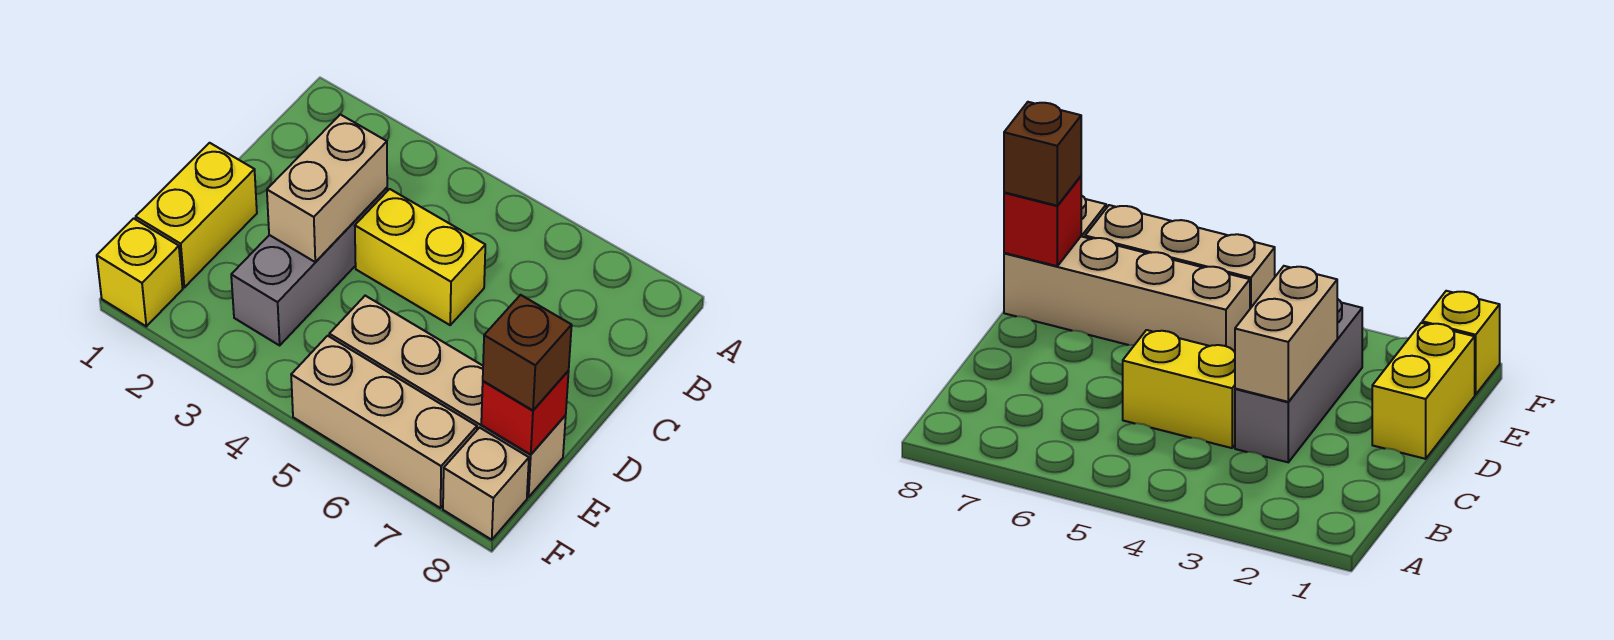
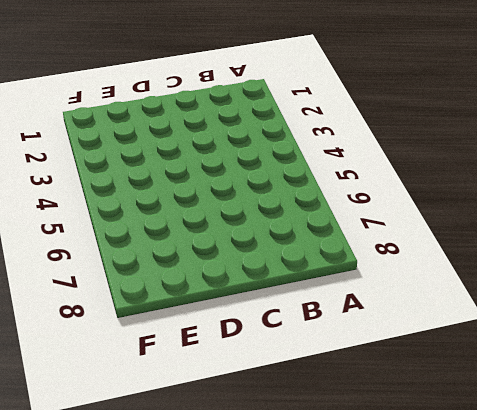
none -> grey brick C3:E3 level 1
none -> yellow brick C4:C5 level 1

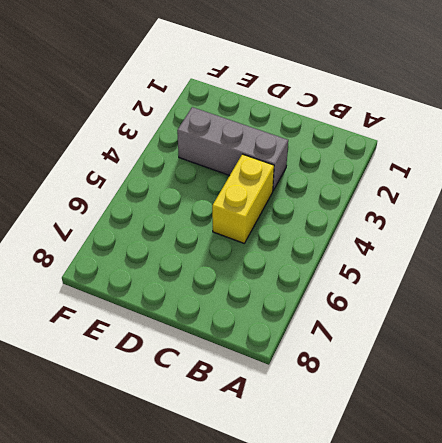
none -> yellow brick D1:E1 level 1
none -> tan brick E5:E8 level 1

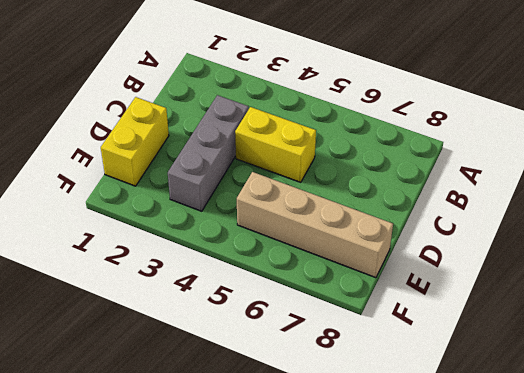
none -> yellow brick F1 level 1
none -> tan brick F5:F7 level 1

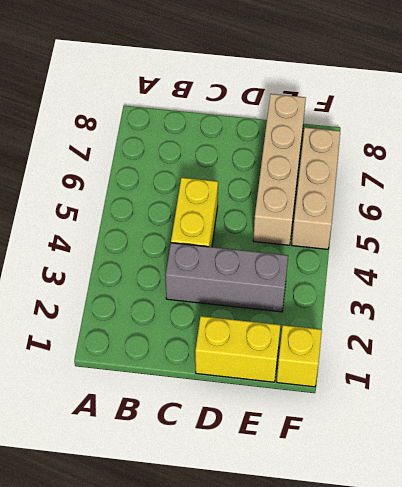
none -> tan brick F8 level 1
none -> tan brick C3:D3 level 2

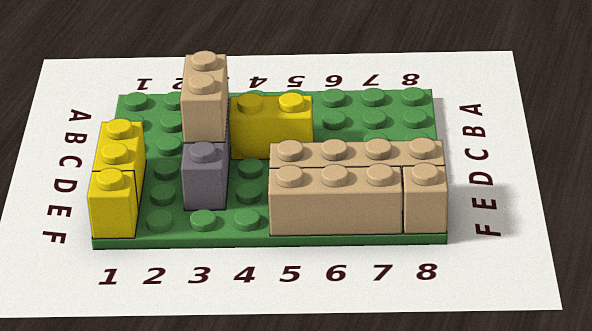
none -> red brick E8 level 2
none -> brown brick E8 level 3

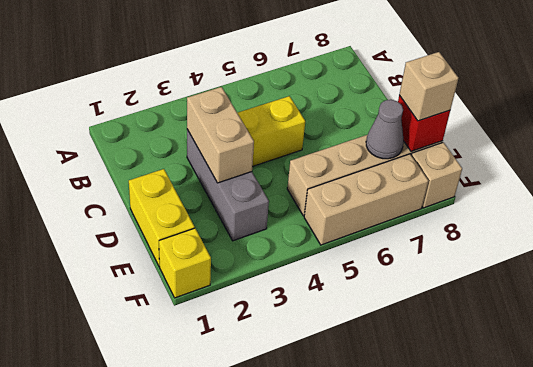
grey cone E7 level 2 -> none
tan brick E8 level 3 -> brown brick E8 level 3

